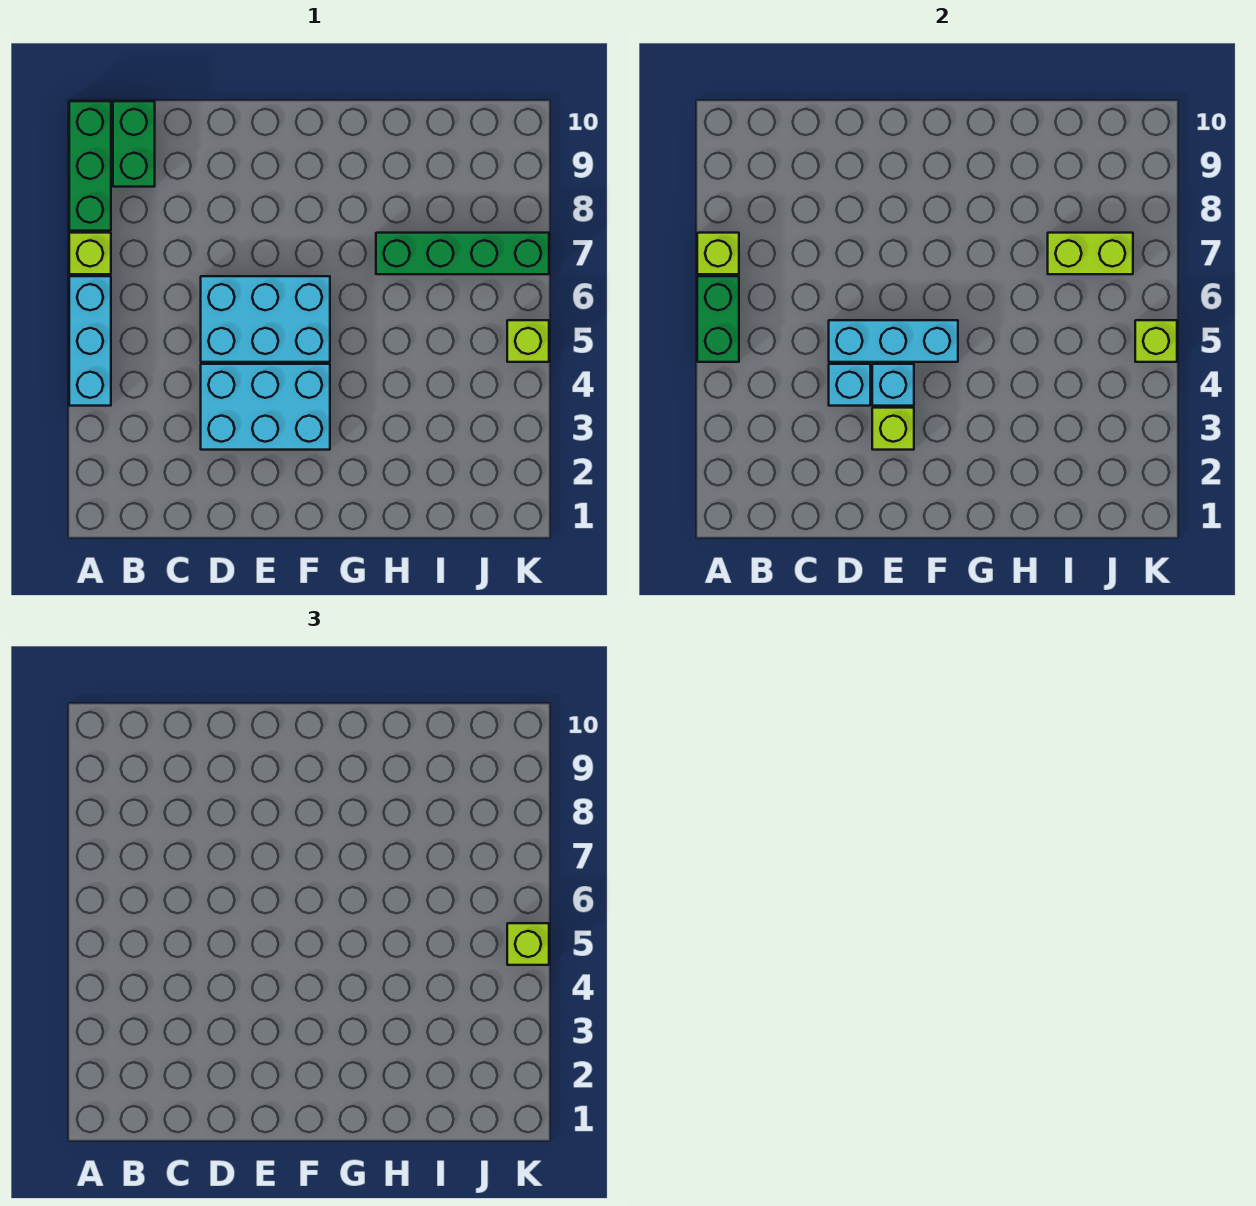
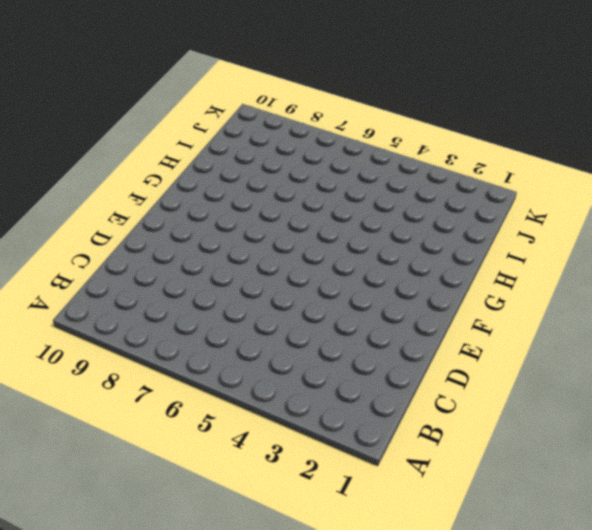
none -> cyan brick A4:A6 level 1
none -> lime brick A7 level 1
none -> green brick A8:A10 level 1

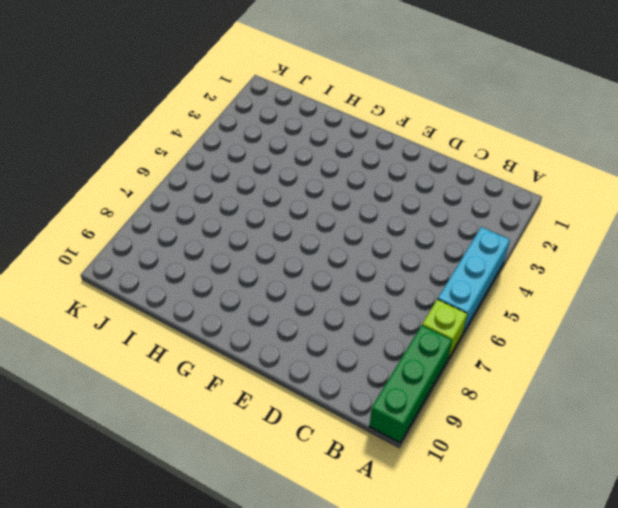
none -> green brick B9:B10 level 1
none -> cyan brick D3:F4 level 1
none -> cyan brick D5:F6 level 1

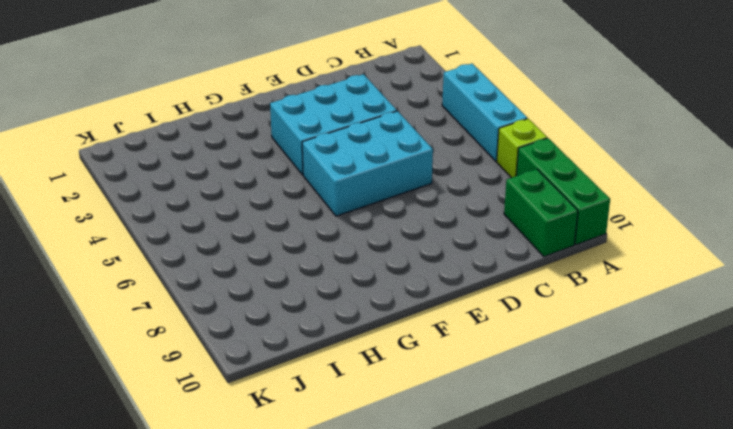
none -> green brick H7:K7 level 1
none -> lime brick K5 level 1
none -> green brick A5:A6 level 2

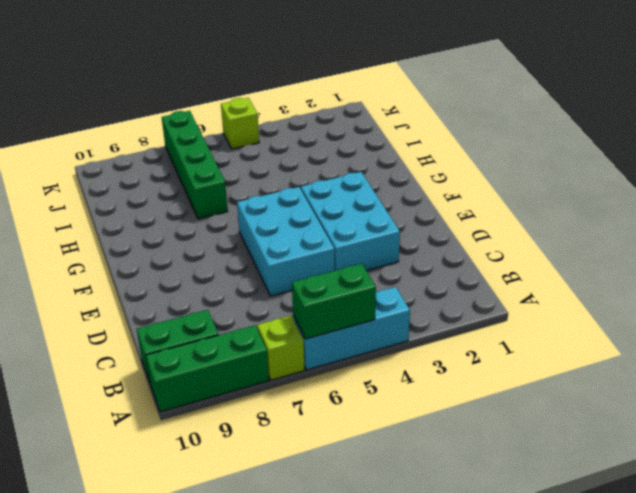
none -> lime brick A7 level 2
none -> cyan brick D4 level 2
none -> cyan brick D5:F5 level 2

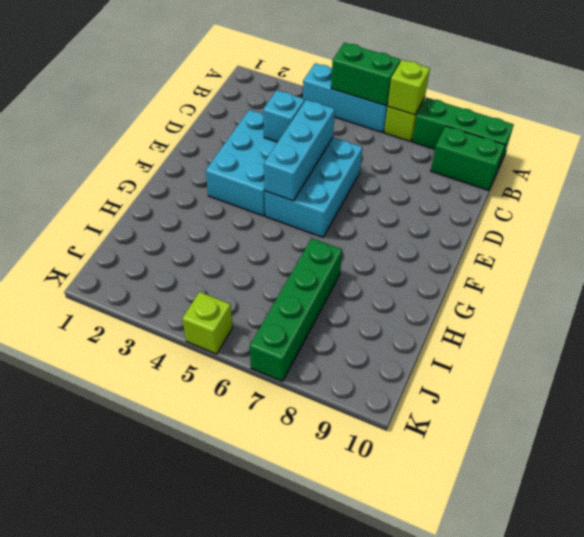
none -> lime brick E3 level 2
none -> cyan brick E4 level 2
none -> lime brick I7:J7 level 2

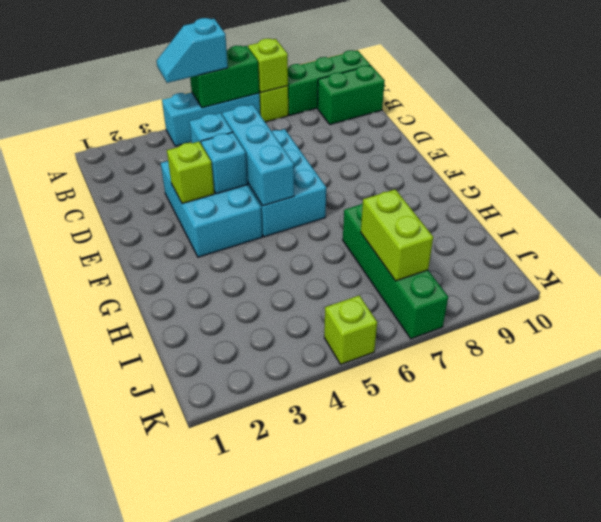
cyan slope A4:A5 level 3 top 5 -> none
none -> lime brick K5 level 2
none -> lime brick K5 level 3

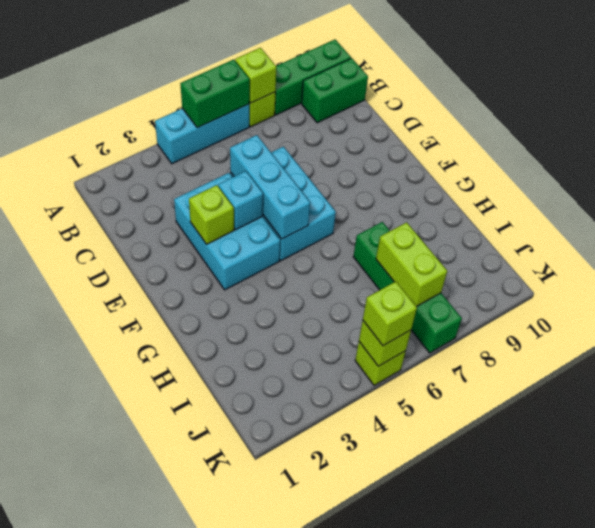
none -> cyan brick D4 level 2

